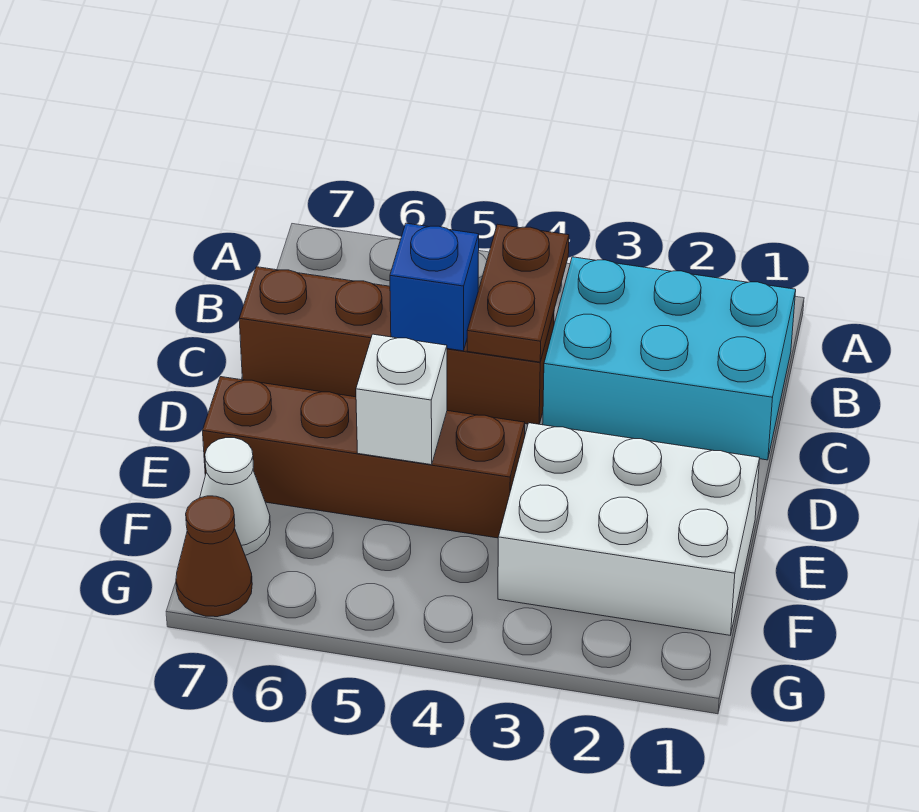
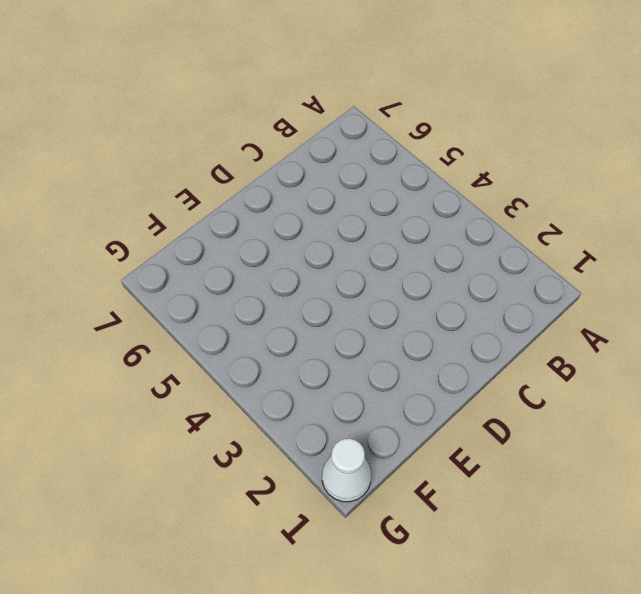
white cone G1 level 1 -> white cone F7 level 1
none -> cyan brick B1:C3 level 1
none -> brown brick C4:C7 level 1

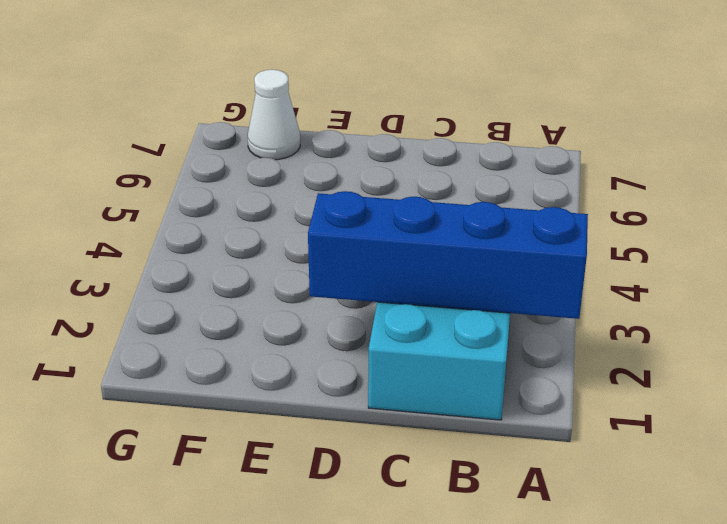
blue brick A2:D2 level 2 -> none
none -> brown brick C4:C7 level 1
none -> white brick E1:F3 level 1

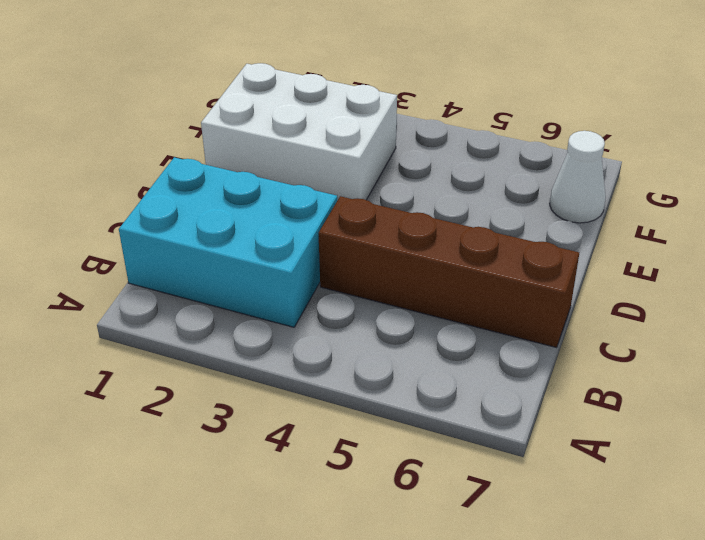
none -> brown brick E4:E7 level 1
none -> brown cone G7 level 1

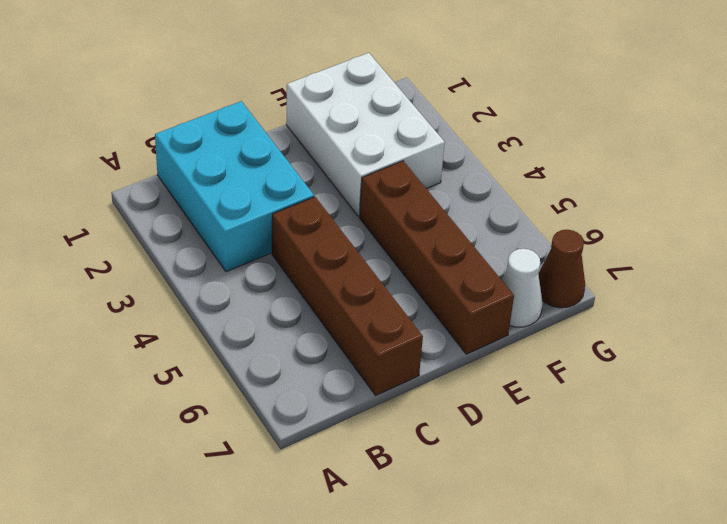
none -> brown plate B4:C4 level 2
none -> blue brick C5 level 2

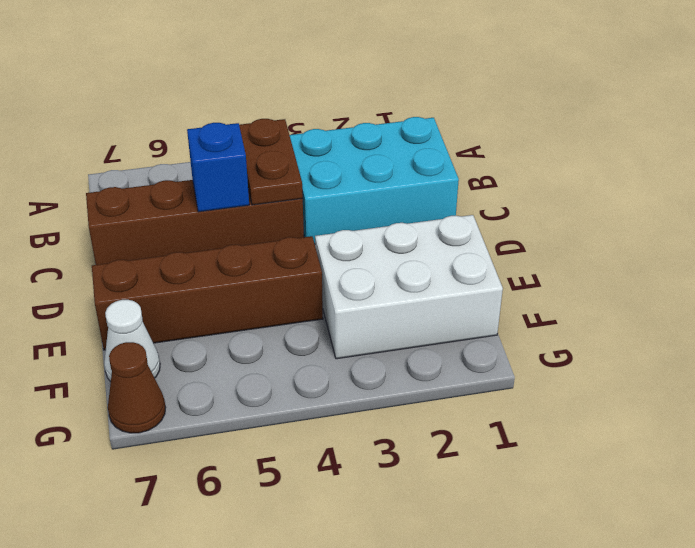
none -> white brick E5 level 2

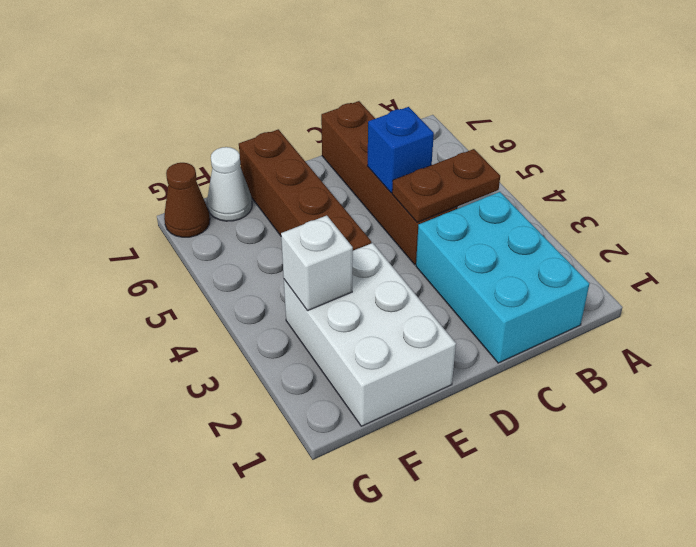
white brick F3 level 2 -> white brick E5 level 2

